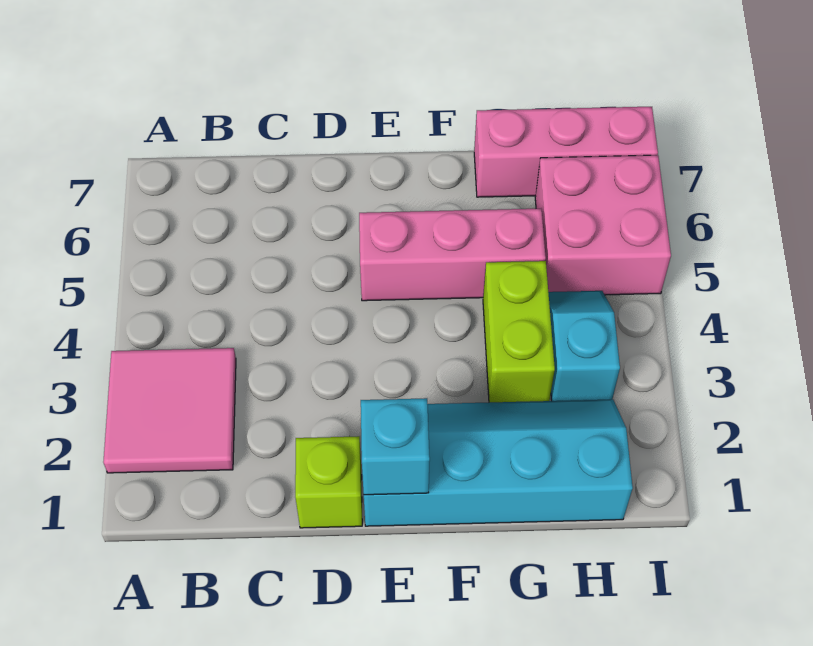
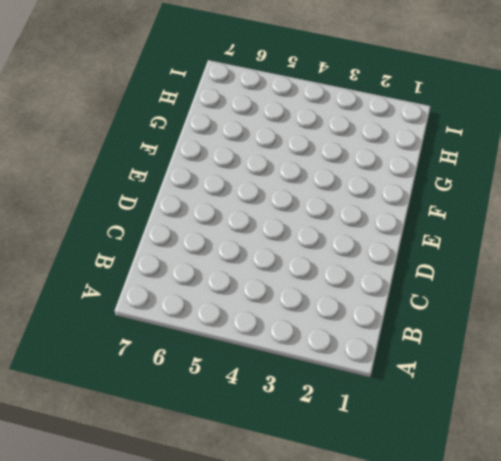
none -> pink tile A2:B3 level 1
none -> lime brick D1 level 1

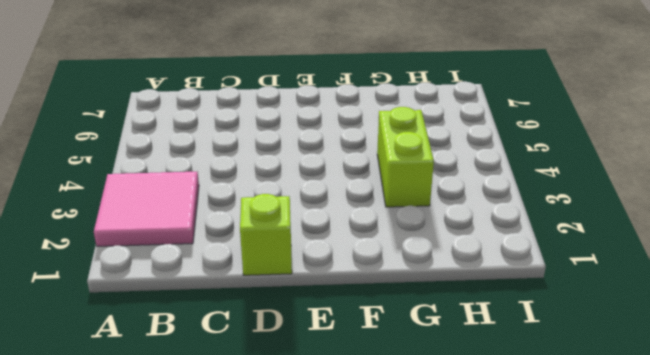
none -> cyan slope E1:H2 level 1 top 1
none -> pink brick E5:G5 level 1

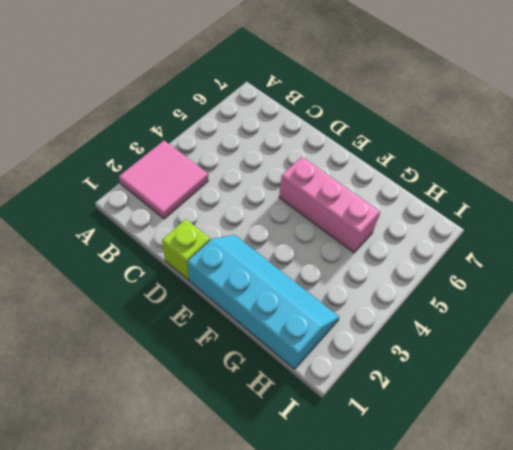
none -> lime brick G3:G4 level 1
none -> pink brick G7:I7 level 1

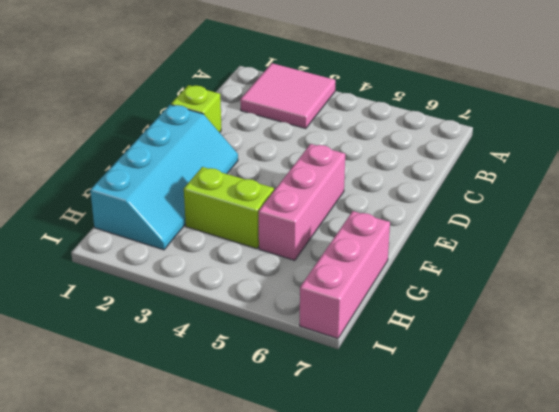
none -> cyan slope H3:H4 level 1 top 3
none -> pink brick H5:I6 level 1

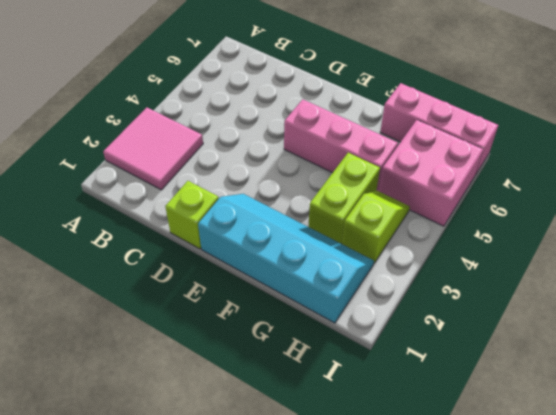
lime slope H3:H4 level 1 top 3 -> cyan slope H3:H4 level 1 top 3
none -> cyan brick E1 level 2

